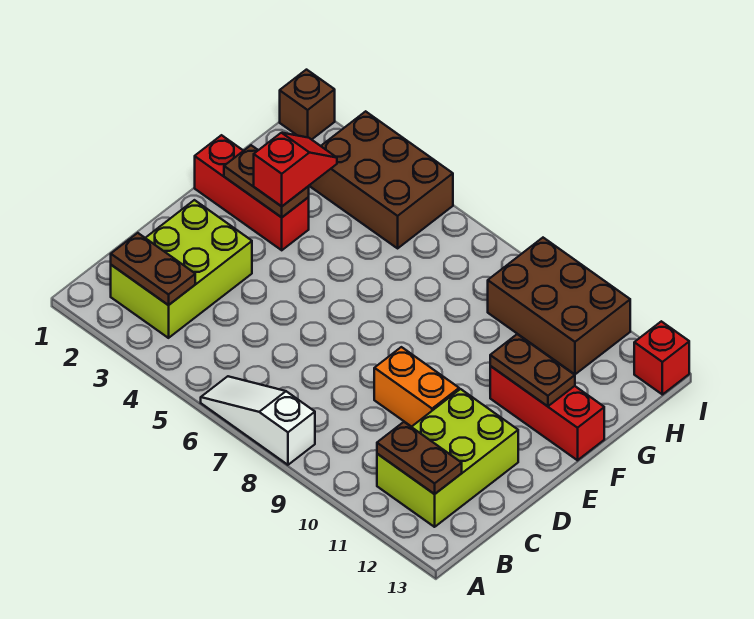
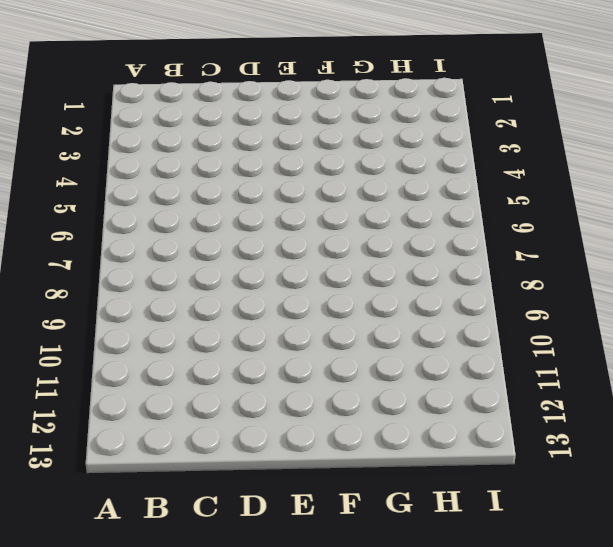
none -> white slope A6:A8 level 1 top 8
none -> lime brick B2:D3 level 1
none -> lime brick B11:D12 level 1

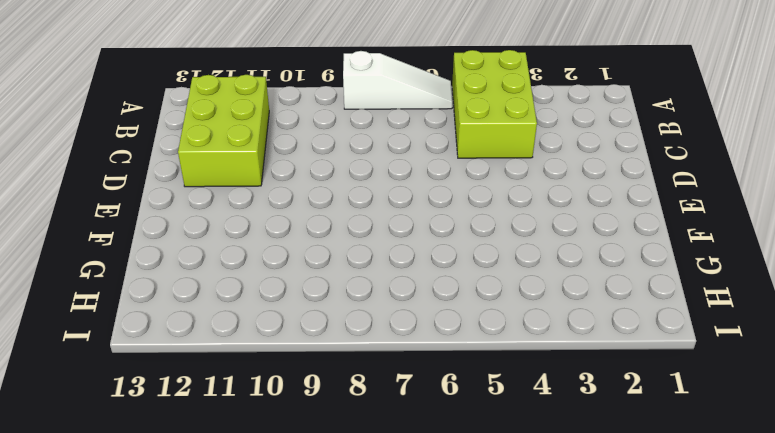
lime brick A4:C5 level 1 -> lime brick B2:D3 level 1
none -> orange brick D9:D10 level 1
none -> red brick F1:F3 level 1
none -> red brick F11:F13 level 1

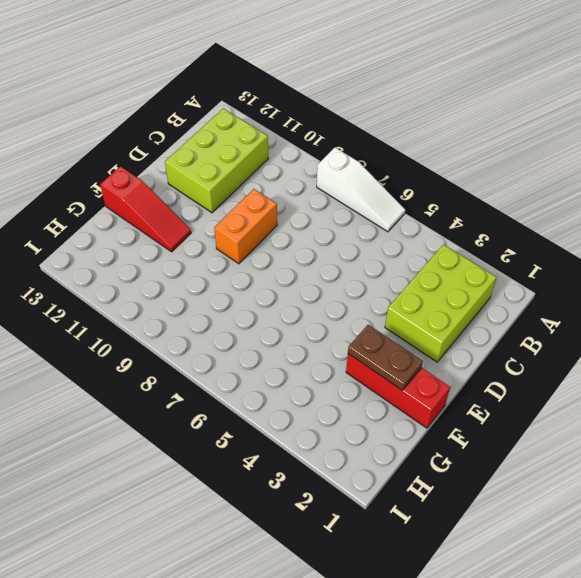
orange brick D9:E9 level 1 -> orange brick D9:D10 level 1
red slope F11:F13 level 1 top 13 -> red brick F11:F13 level 1
none -> brown brick H3:I5 level 1
none -> brown brick H9:I11 level 1
none -> brown brick I1 level 1

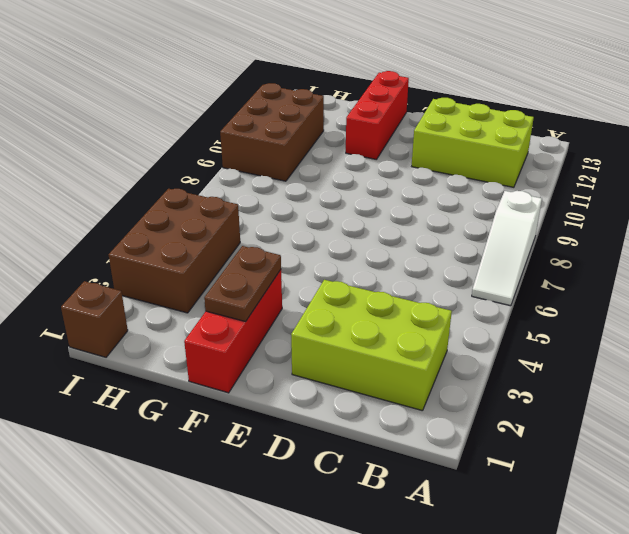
none -> orange brick D9:D10 level 1
none -> red brick I13 level 1
none -> brown plate B2:B3 level 2

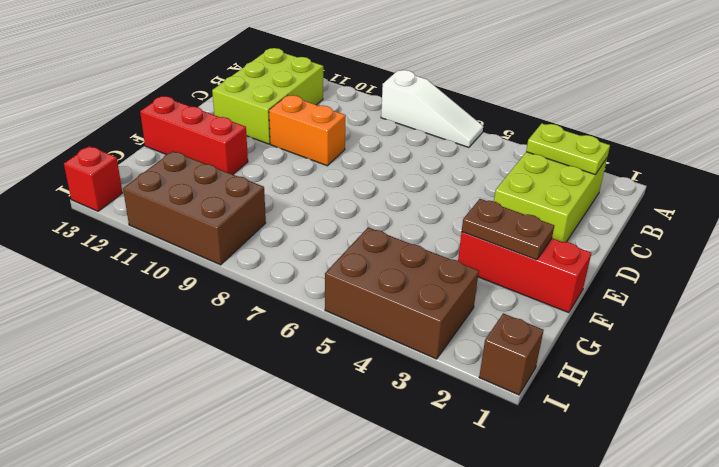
lime plate B2:B3 level 2 -> brown plate B2:B3 level 2
none -> brown plate B11:B12 level 2
none -> brown plate F11:F12 level 2
none -> red slope F3:G3 level 3 top F

